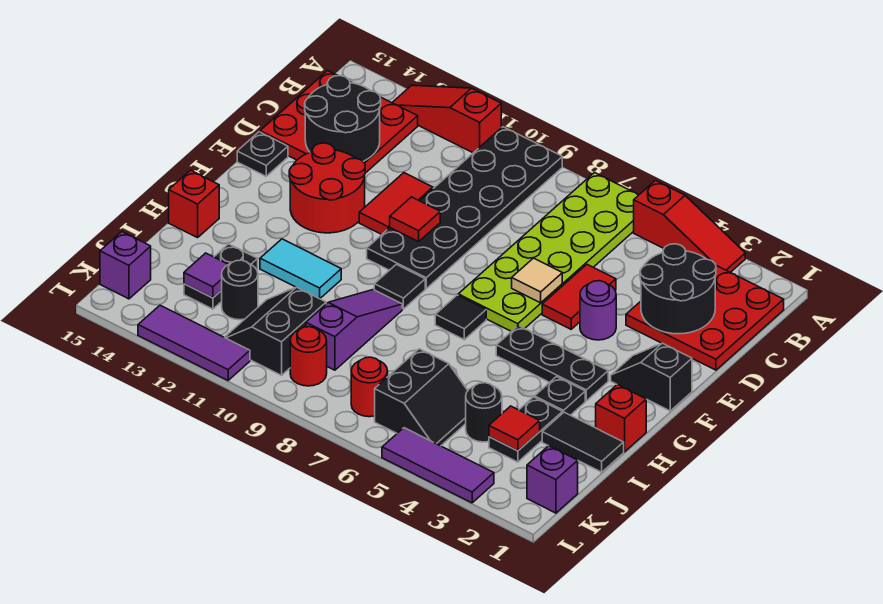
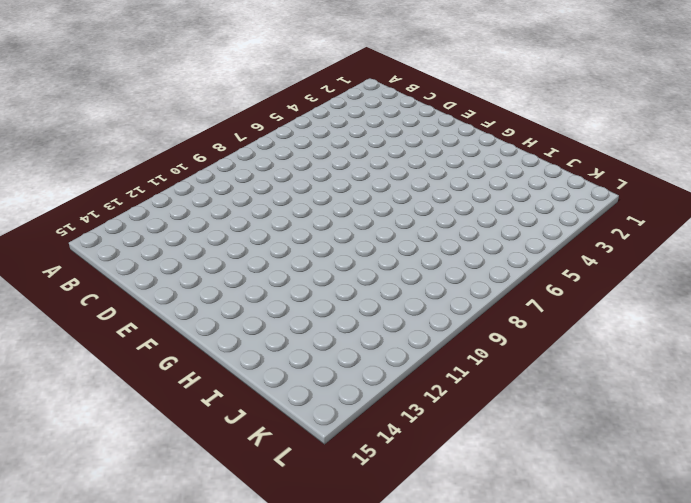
none -> red slope A3:A5 level 1 top 5
none -> lime plate A6:F7 level 1
none -> black plate A9:F10 level 1
none -> red slope A11:A13 level 1 top 11

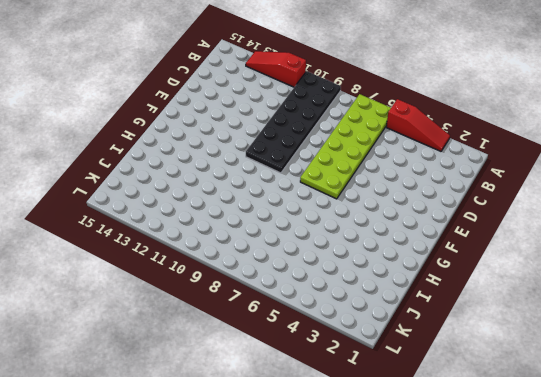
none -> red plate B1:D3 level 1
none -> red plate B13:D15 level 1
none -> red tile D5:E5 level 1
none -> red tile D11:E11 level 1

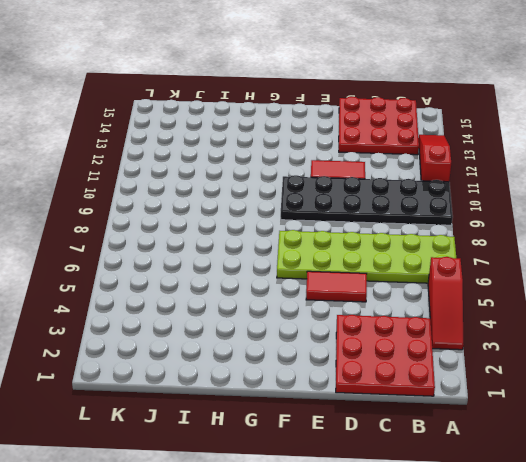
none -> purple round brick E4 level 1
none -> red round brick E12:F13 level 1
none -> black plate E15 level 1
none -> black slope F1:F2 level 1 top 1

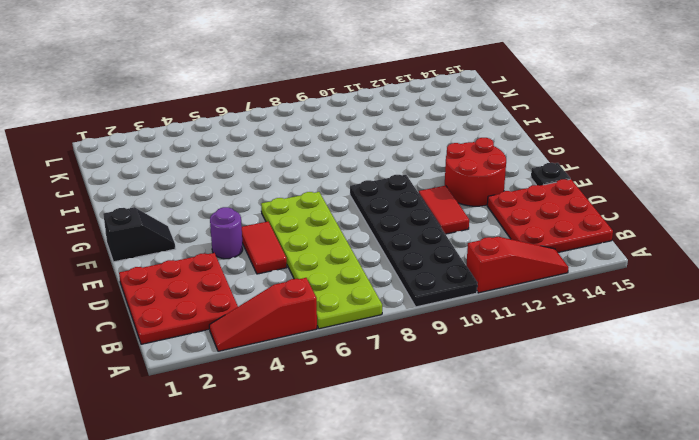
none -> black plate G3:G5 level 1
none -> black tile G7 level 1
none -> black tile G9 level 1
none -> red brick H1 level 1

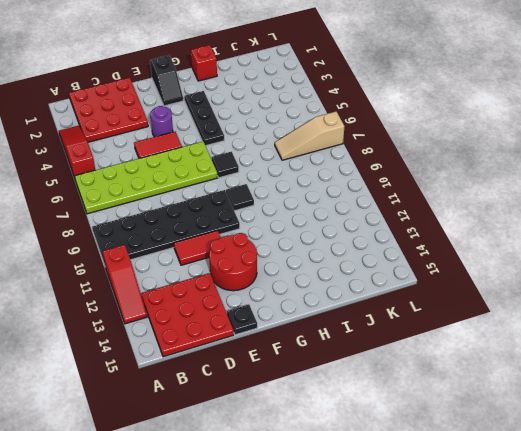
tan slope J7:L7 level 1 top L -> red round brick K7 level 1
none -> black plate H3 level 1
none -> purple slope H9:J9 level 1 top J
none -> cyan tile H11:H12 level 1
none -> red brick H15 level 1

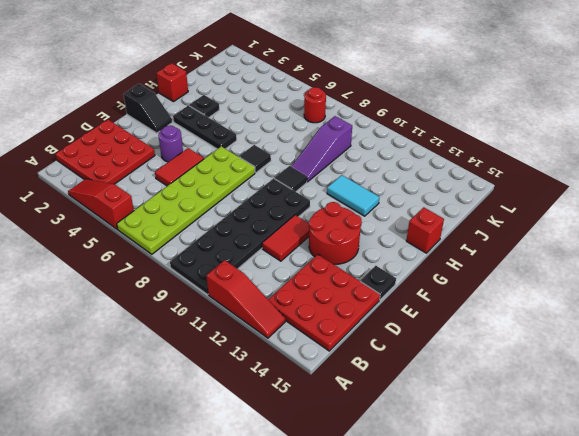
none -> black tile I1:I2 level 1
none -> black plate I3:J3 level 1
none -> black plate I13:J13 level 1
none -> black round brick J4 level 1

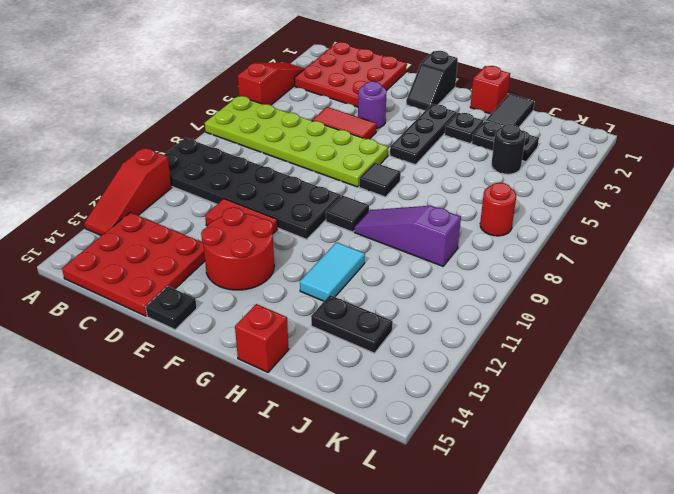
none -> black slope J5:K6 level 1 top 6
none -> black slope J10:K11 level 1 top 10
none -> black round brick J12 level 1
none -> purple brick K1 level 1

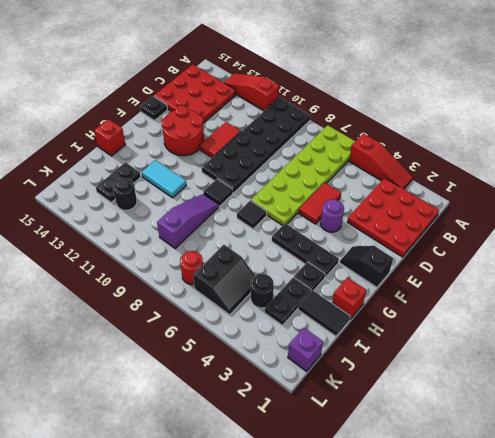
none -> black slope J10:K11 level 1 top 10
none -> red round brick K9 level 1
none -> purple brick K15 level 1
none -> purple tile L3:L5 level 1

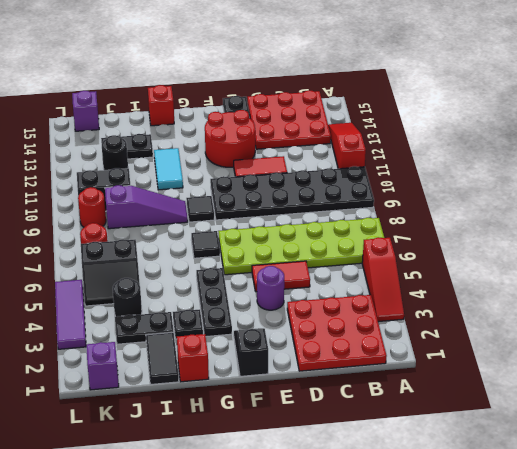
none -> purple tile L11:L13 level 1
none -> black round brick C2:D3 level 2
none -> black round brick C13:D14 level 2
none -> tan tile E6 level 2

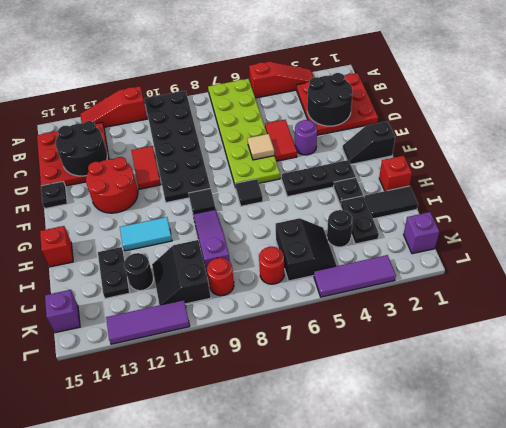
none -> red tile E10 level 2
none -> red tile J3 level 2
none -> purple tile J13 level 2

